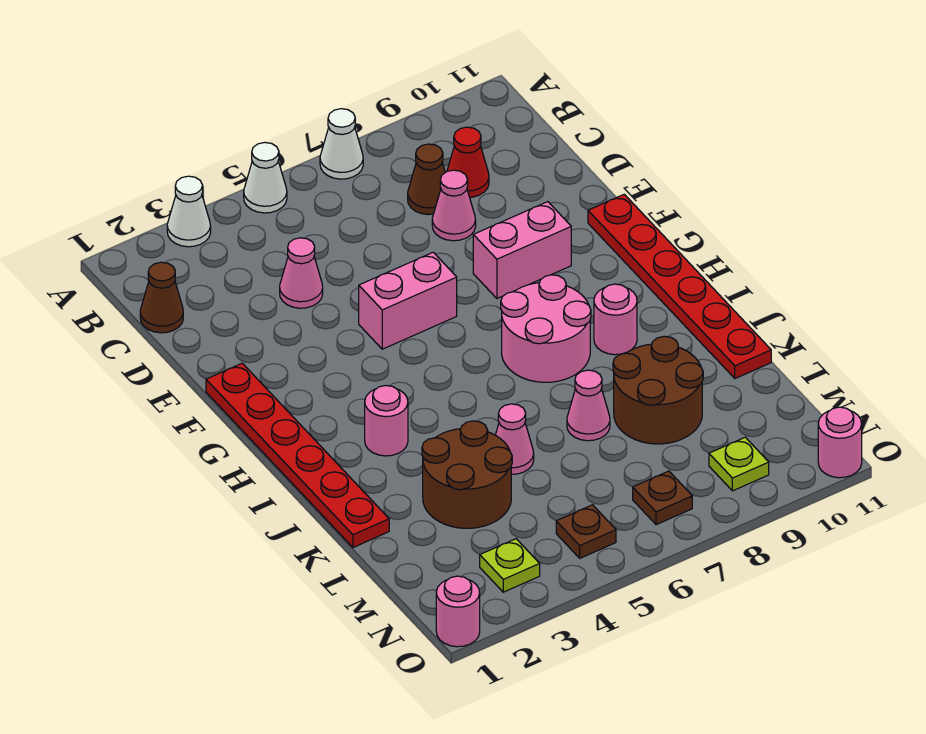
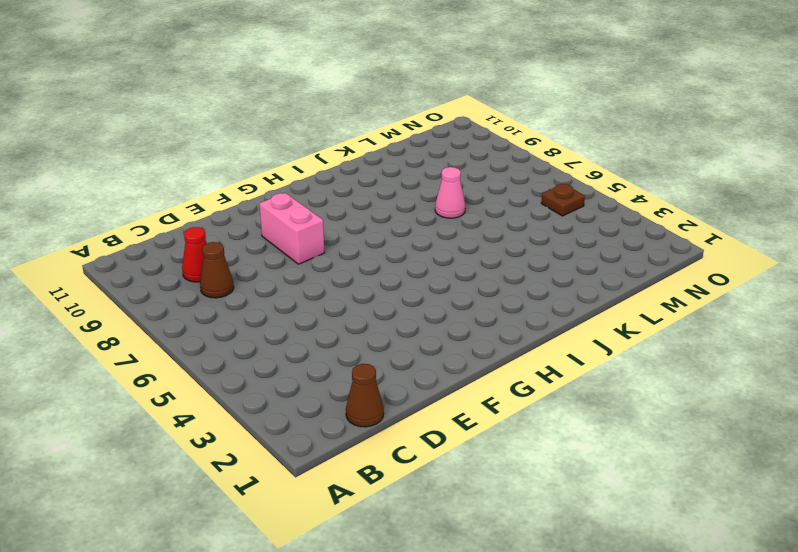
none -> white cone A3 level 1
none -> white cone A5 level 1
none -> white cone A7 level 1

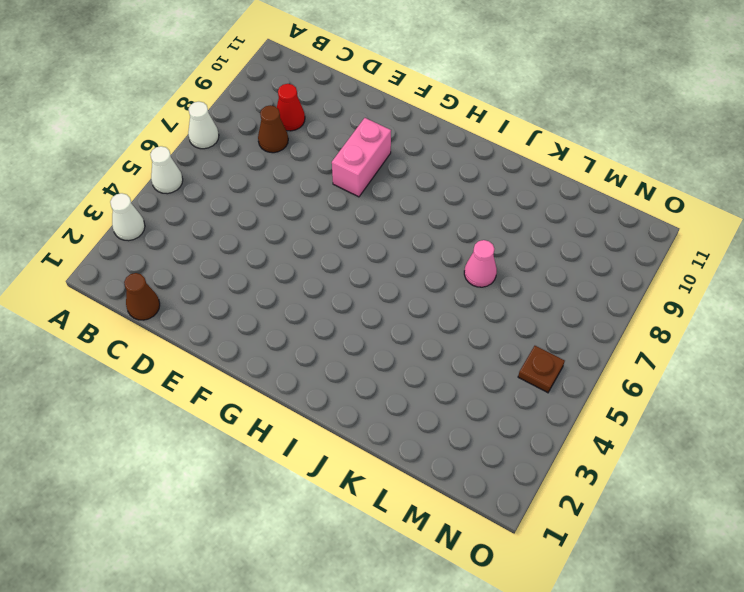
none -> pink cone D4 level 1
none -> pink cone D8 level 1
none -> red plate F1:K1 level 1

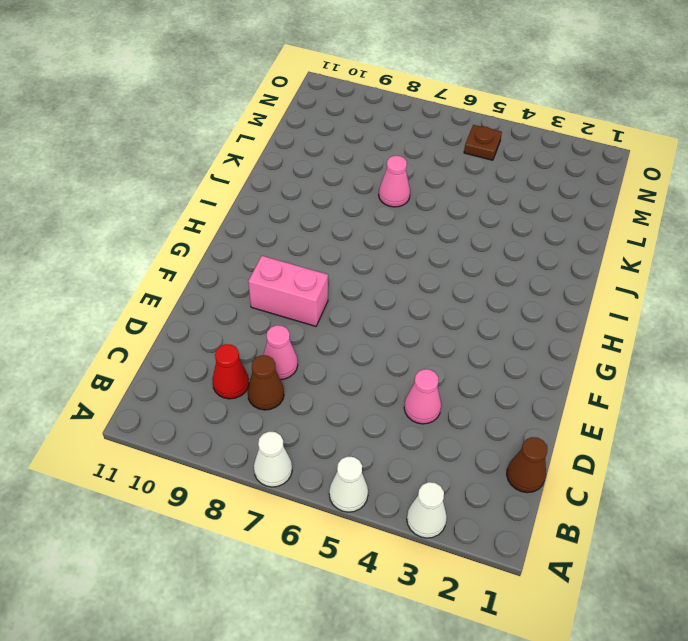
none -> red plate F1:K1 level 1
none -> pink brick F5:F6 level 1
none -> red plate F11:K11 level 1

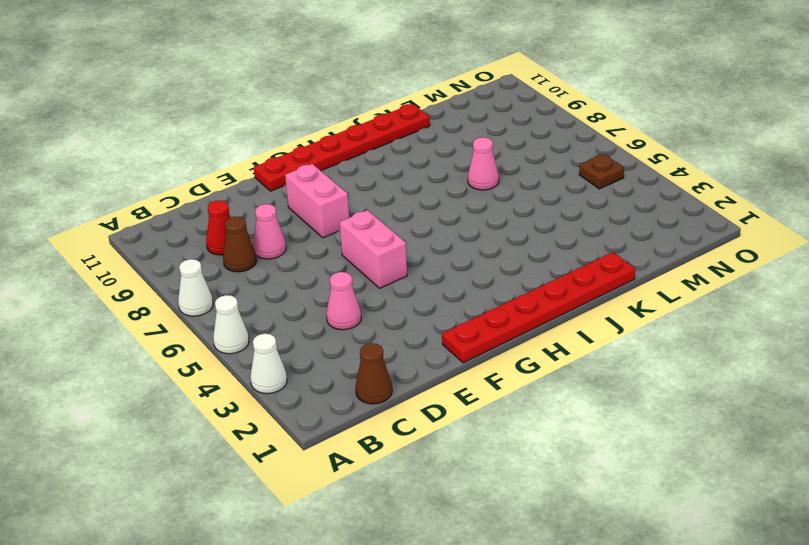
none -> pink round brick H7:I8 level 1
none -> pink round brick I3 level 1
none -> pink round brick I9 level 1

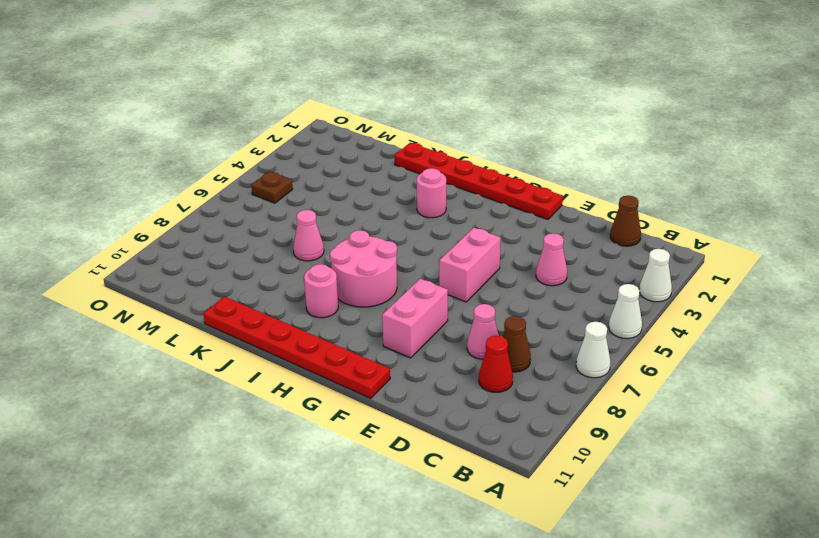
none -> brown round brick K3:L4 level 1
none -> pink cone K5 level 1
none -> brown round brick K8:L9 level 1

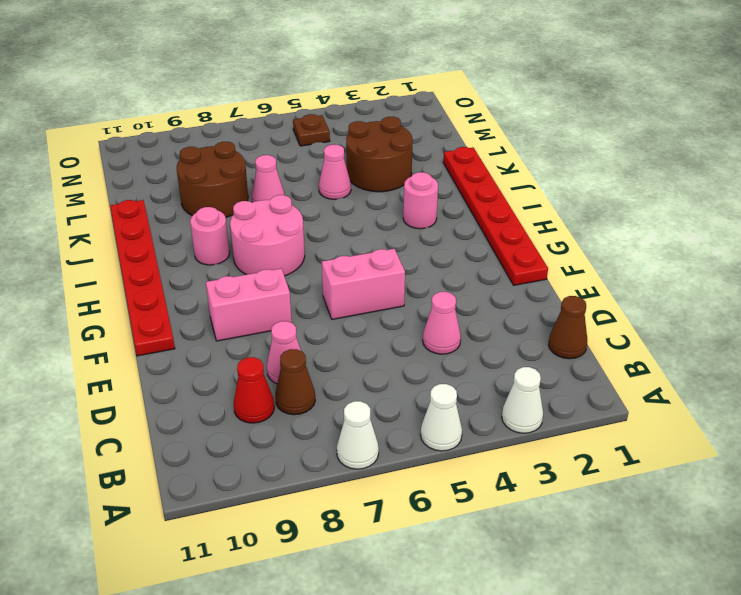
none -> lime plate N3 level 1
none -> brown plate N7 level 1
none -> lime plate N9 level 1

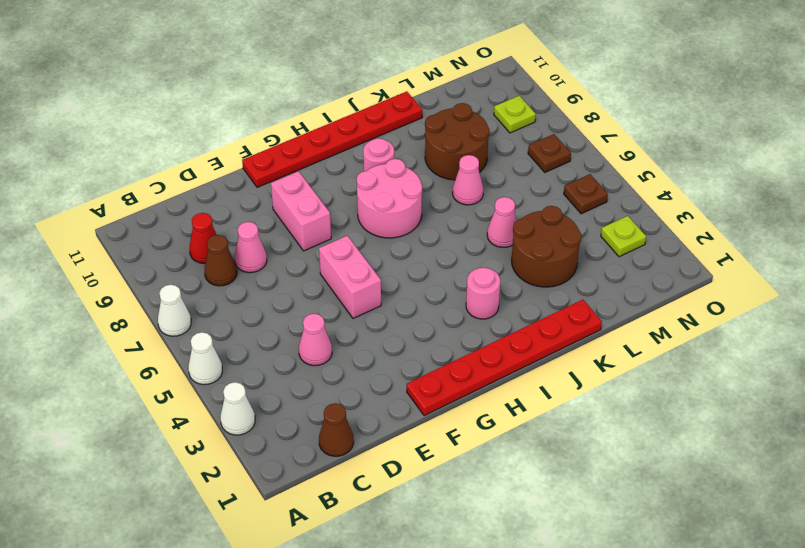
none -> pink round brick O1 level 1
none -> pink round brick O11 level 1

